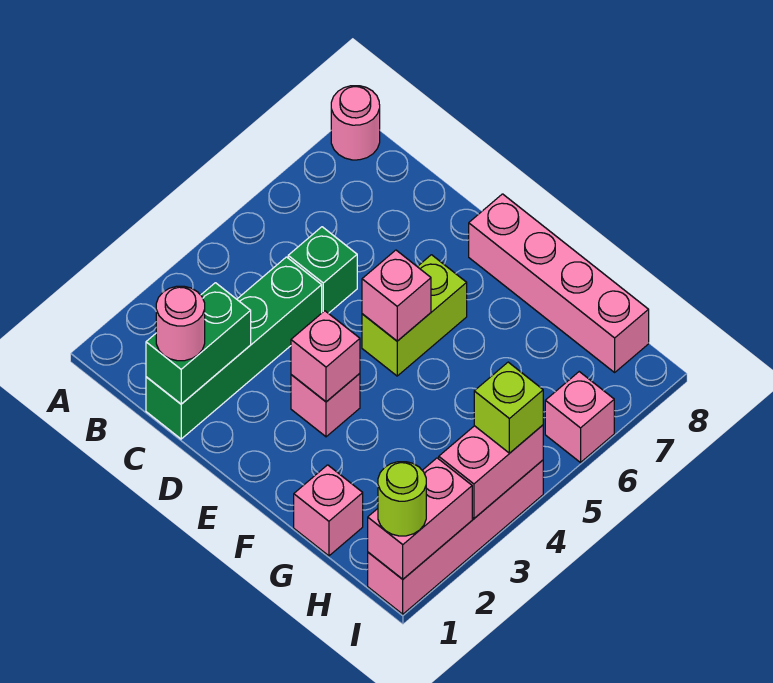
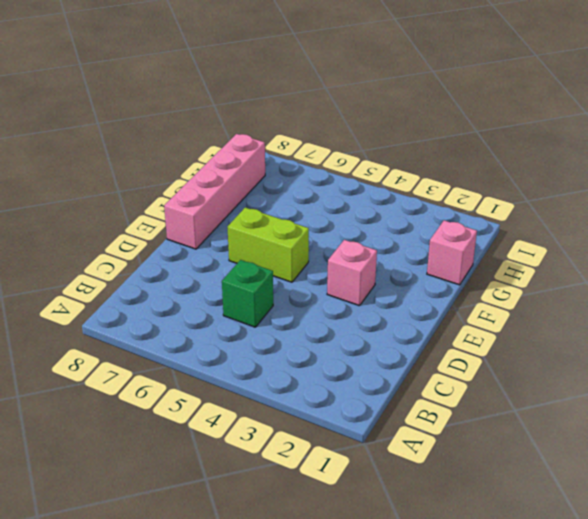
none -> pink round brick A8 level 1
none -> green brick C1:C4 level 1
none -> pink brick I1:I4 level 1

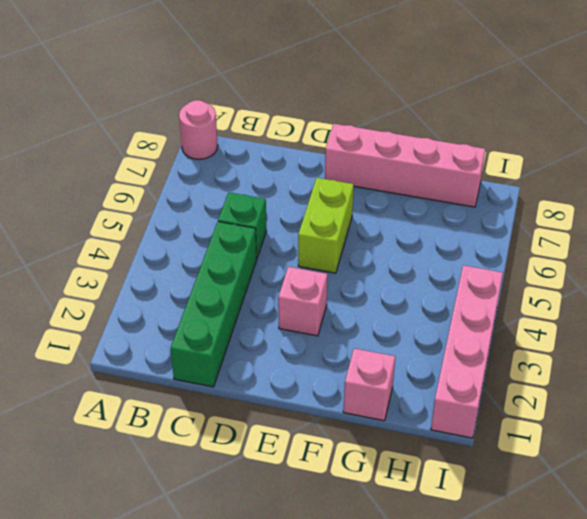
none -> pink brick I6 level 1
none -> green brick C1:C2 level 2
none -> pink brick E3 level 2

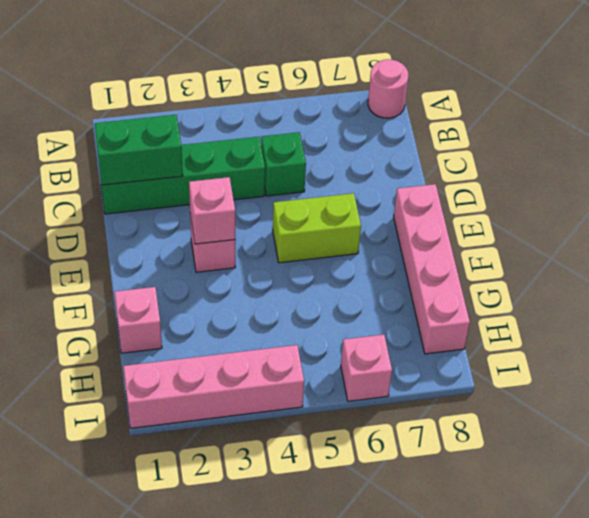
none -> pink brick E5 level 2
none -> pink brick I1:I2 level 2
none -> pink brick I3:I4 level 2

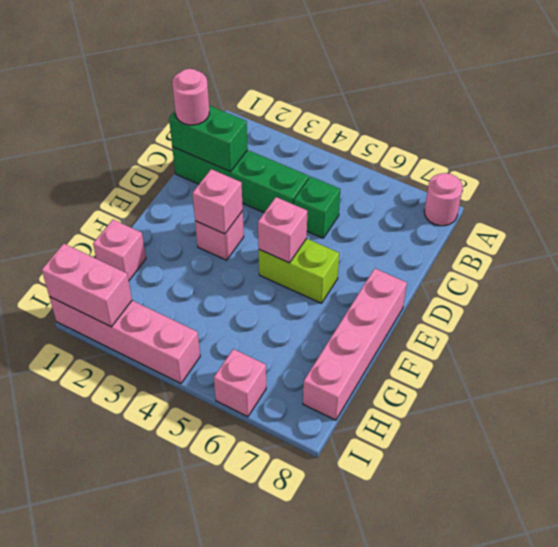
none -> pink brick I3:I4 level 2
none -> lime round brick I1 level 3
none -> lime brick I4 level 3

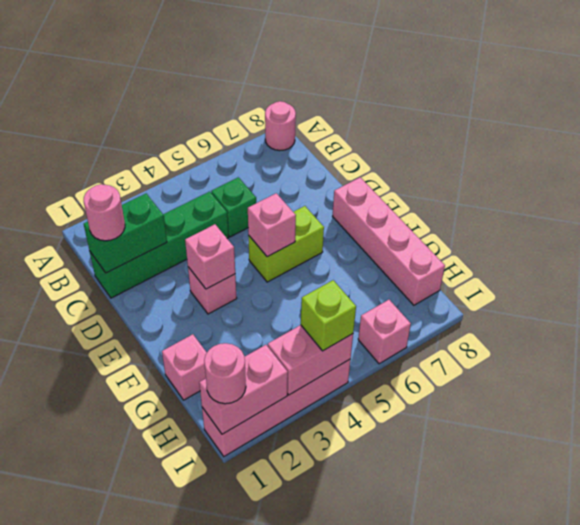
pink round brick I1 level 3 -> lime round brick I1 level 3

